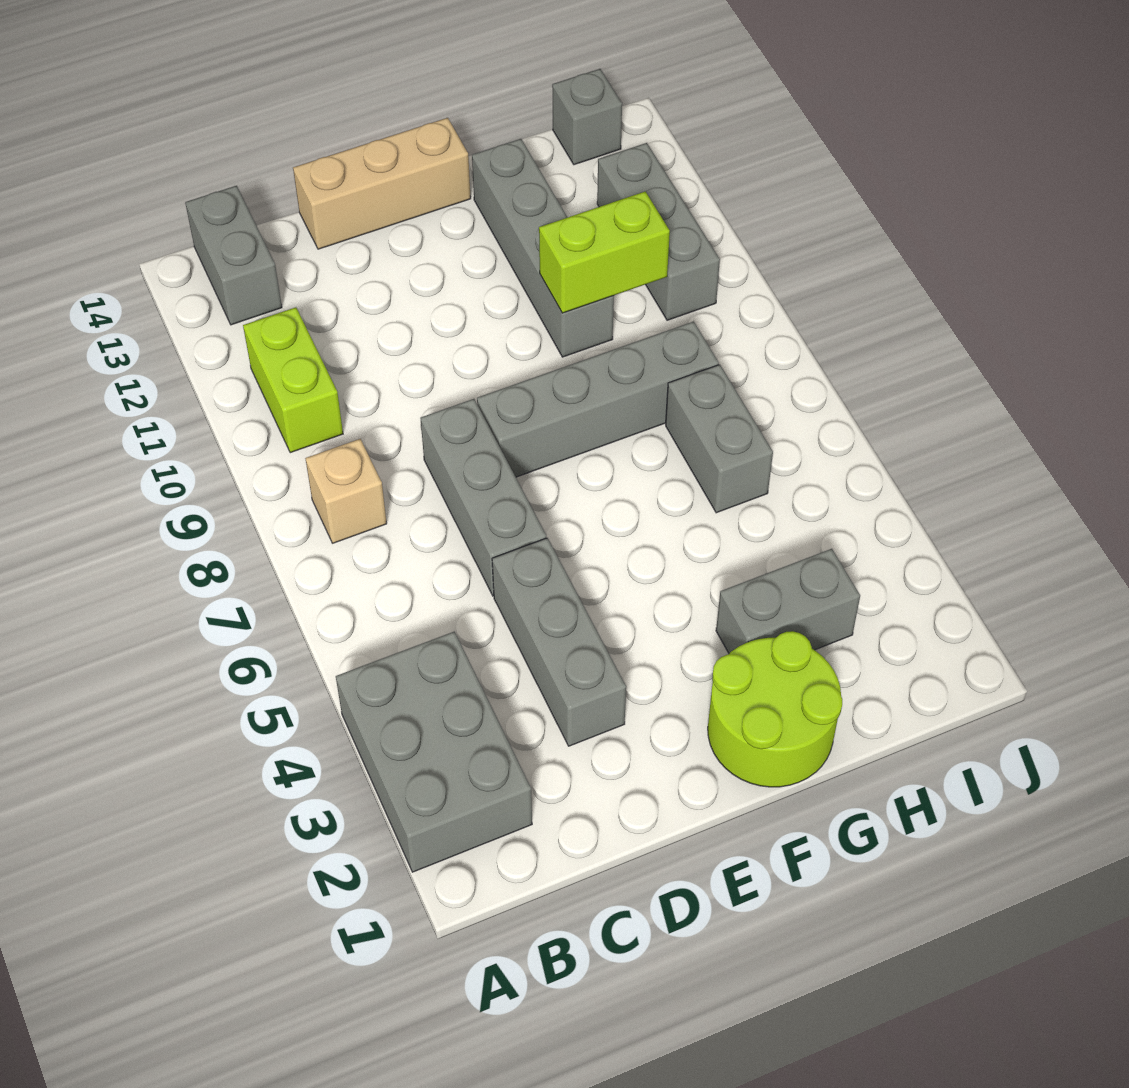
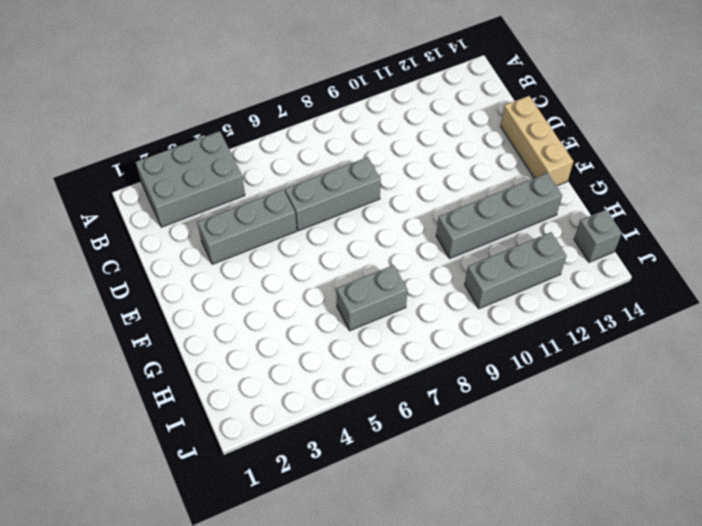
none -> tan brick B8 level 1
none -> lime brick B10:B11 level 1
none -> grey brick B13:B14 level 1

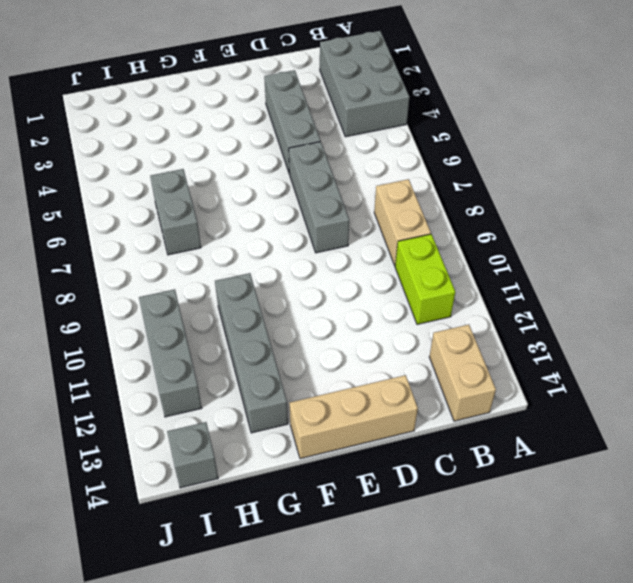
tan brick B8:B9 level 1 -> tan brick B8 level 1
tan brick B13:B14 level 1 -> grey brick B13:B14 level 1
none -> grey brick E8:H8 level 1
none -> lime round brick F1:G2 level 1
none -> grey brick G3:H3 level 1

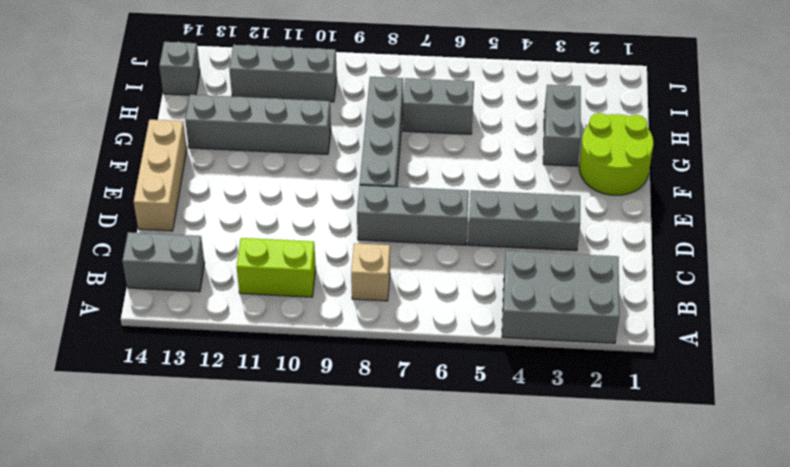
none -> lime brick G10:H10 level 2

